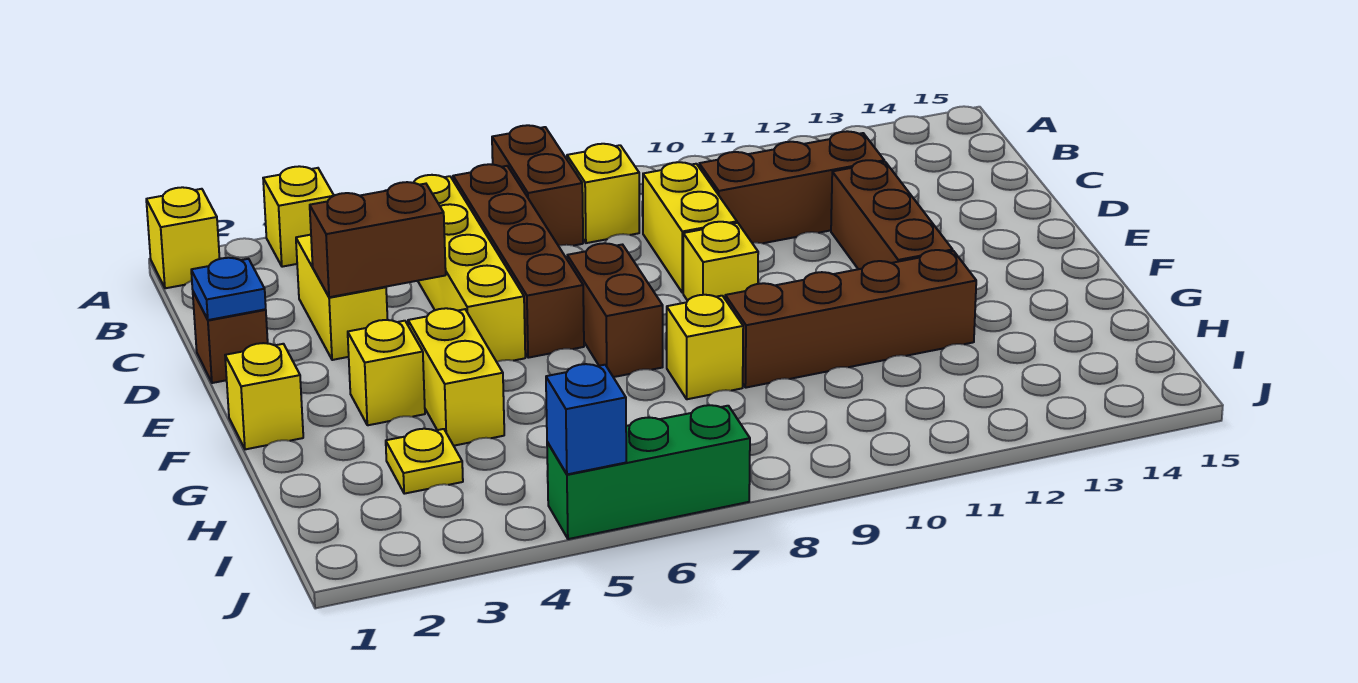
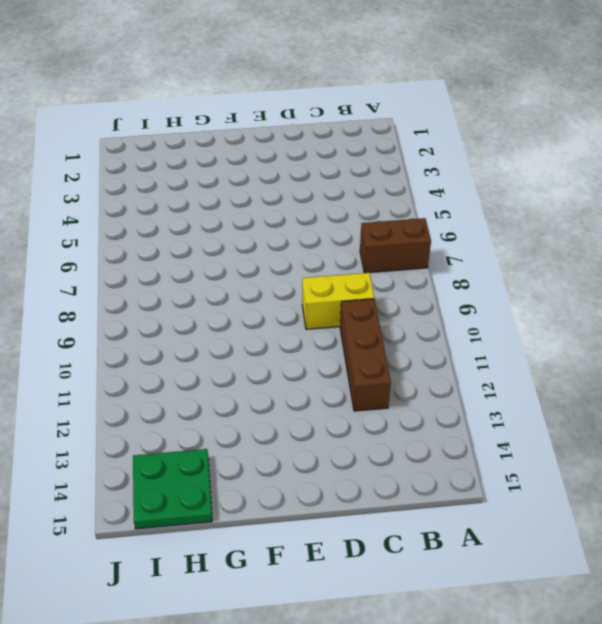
green plate H14:I15 level 1 -> none
none -> yellow brick A1 level 1
none -> yellow brick A3 level 1
none -> yellow brick B5:E5 level 1

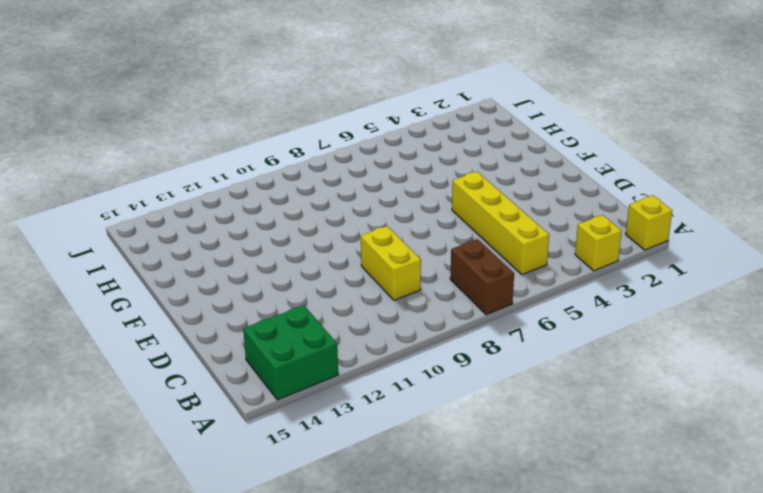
green brick A13:B14 level 1 -> none
none -> brown brick B6:E6 level 1
none -> yellow brick B8 level 1
none -> yellow brick C3:D3 level 1

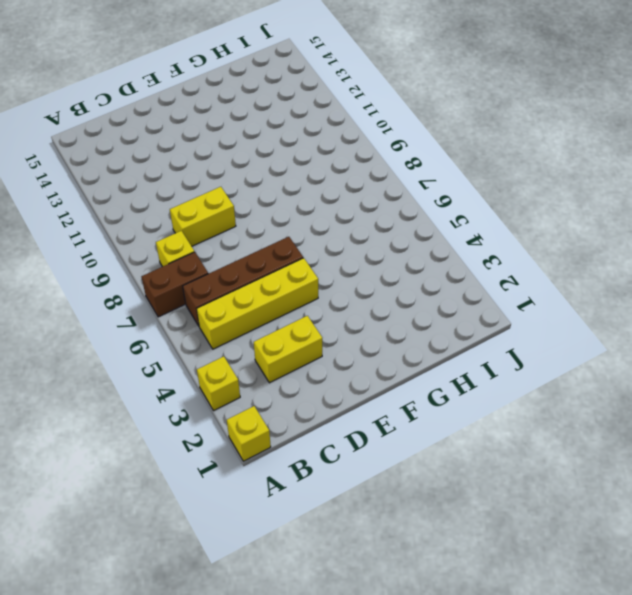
none -> brown brick C10:C12 level 1
none -> brown brick D1 level 1
none -> brown brick D12:F12 level 1

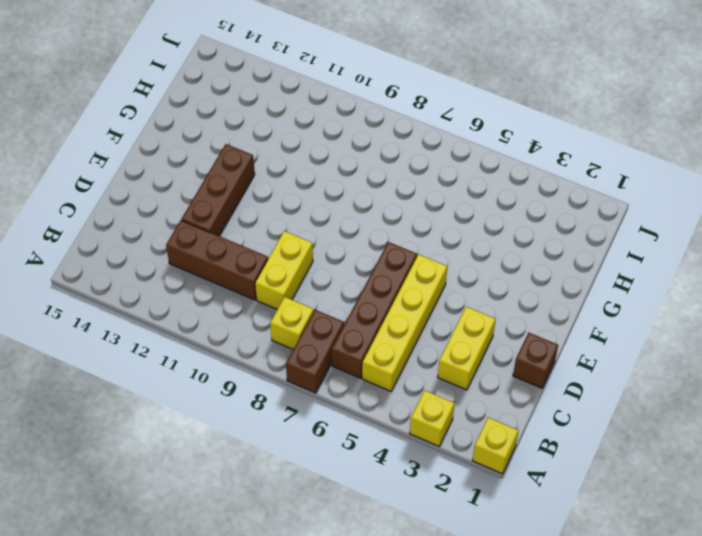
none -> brown brick E7:F7 level 1
none -> yellow brick E9 level 1
none -> yellow brick F1 level 1

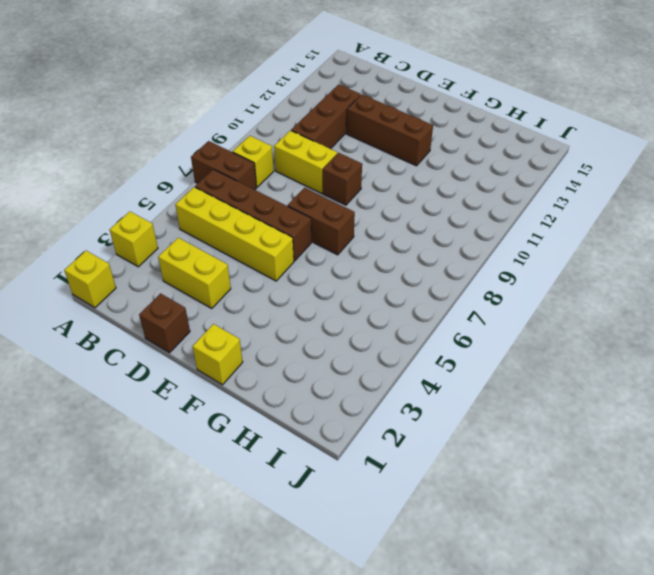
brown brick E9 level 1 -> yellow brick E9 level 1
none -> yellow brick F3 level 1
none -> yellow brick F4:G4 level 1
none -> yellow brick G8 level 1

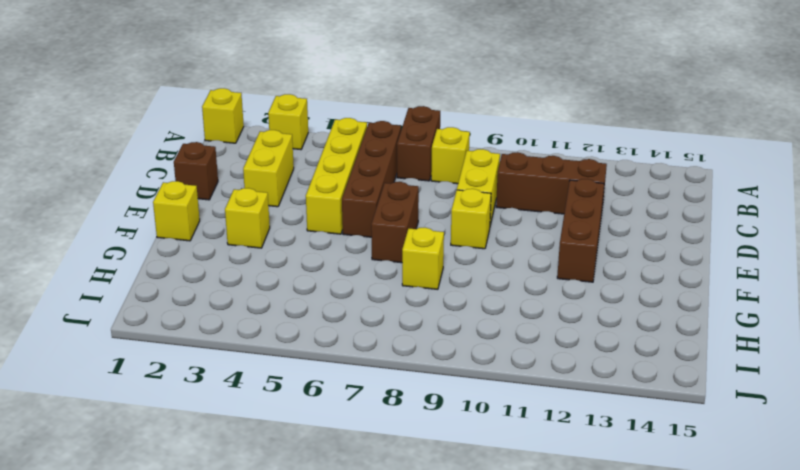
none -> yellow brick F4:G4 level 1
none -> brown brick G9:G12 level 1
none -> yellow plate H3 level 1

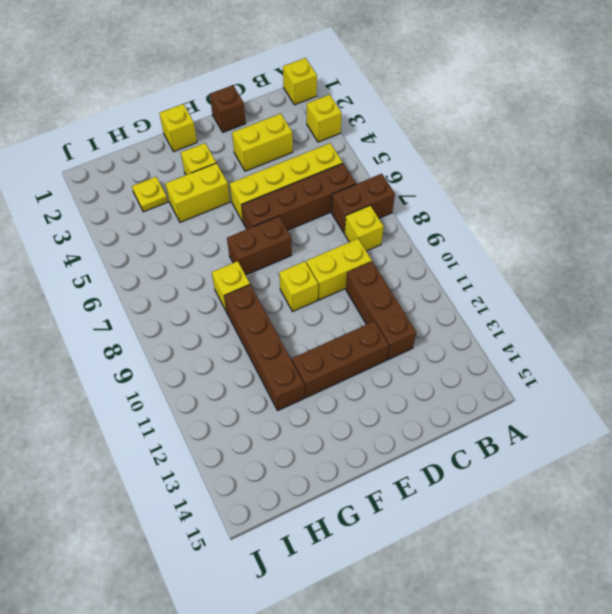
none -> green brick J5:J7 level 1
none -> blue plate D1 level 2
none -> brown brick D3:D4 level 2

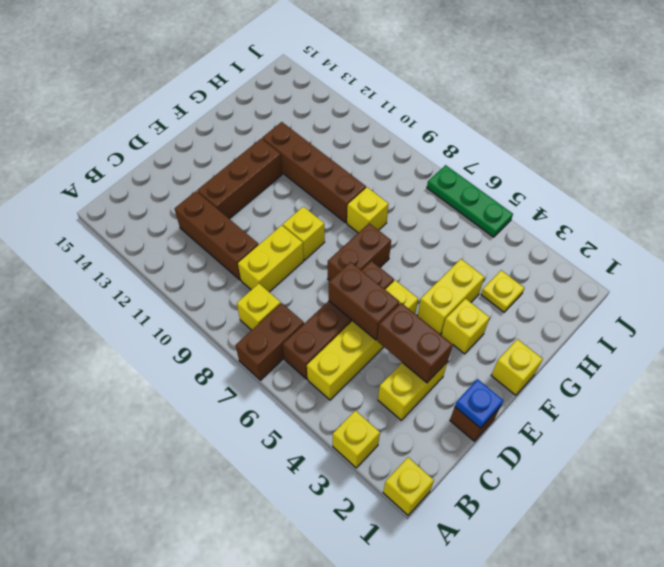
brown brick D5:D6 level 2 -> none
green plate J5:J7 level 1 -> green brick J5:J7 level 1
none -> blue brick J5 level 2

